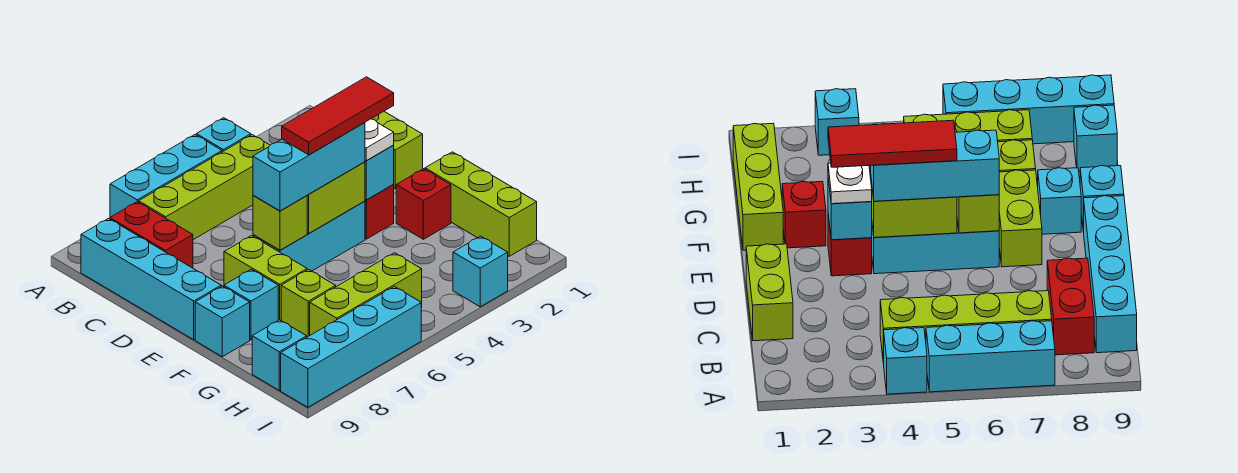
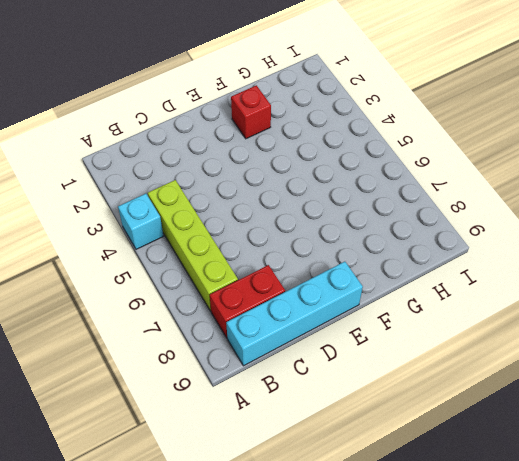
none -> cyan brick A5:A7 level 1
none -> lime brick C1:D1 level 1
none -> red brick E3 level 1

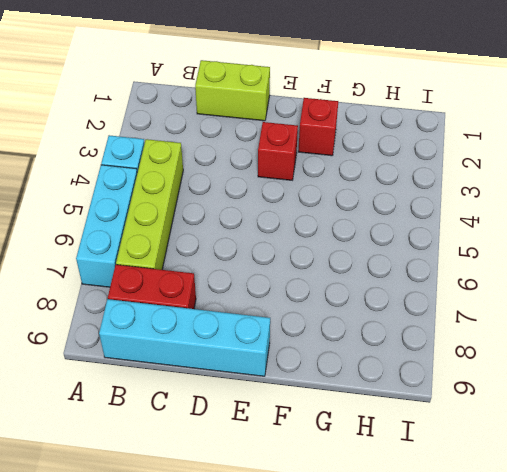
none -> cyan brick E4:E6 level 1
none -> lime brick E7:F7 level 1
none -> lime brick F1:H1 level 1

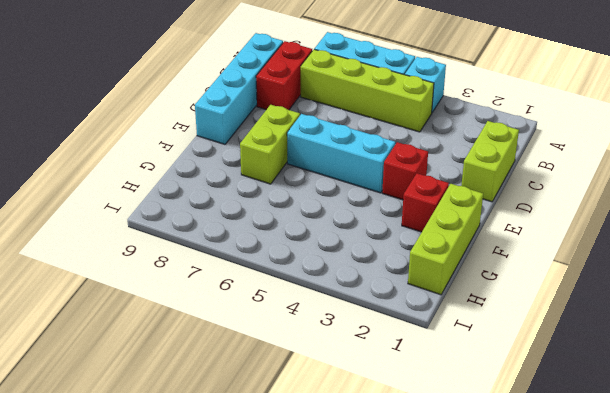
none -> cyan brick F8 level 1
none -> cyan brick F9 level 1
none -> lime brick G7 level 1

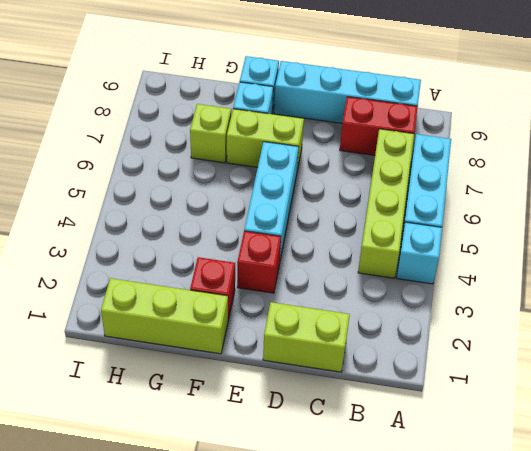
none -> lime brick H5:H7 level 1
none -> cyan brick H9 level 1
none -> cyan brick I3 level 1

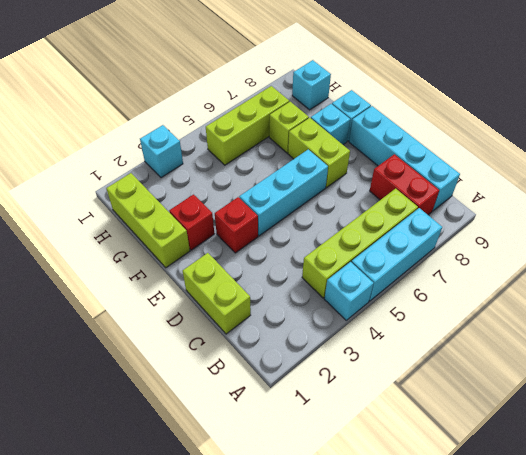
none -> cyan brick I6:I9 level 1
none -> cyan brick E3 level 2
none -> lime brick E4:E5 level 2

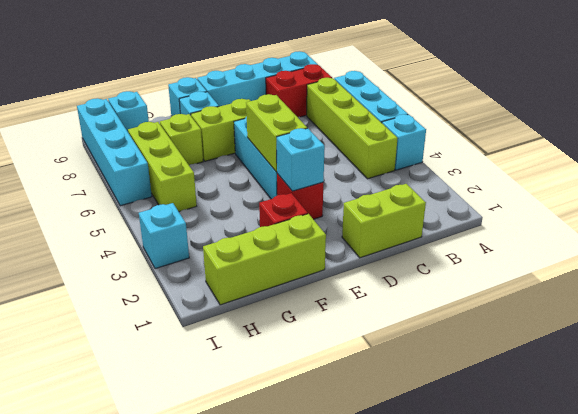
none -> lime brick E6 level 2
none -> white plate E3 level 3
none -> cyan brick E4:E6 level 3

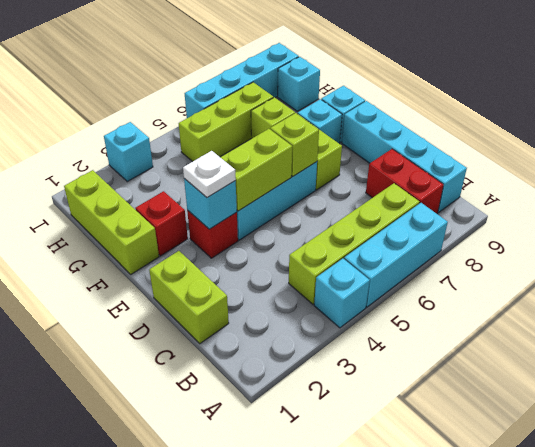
none -> cyan brick E4:E6 level 3
none -> red tile E3:E5 level 4

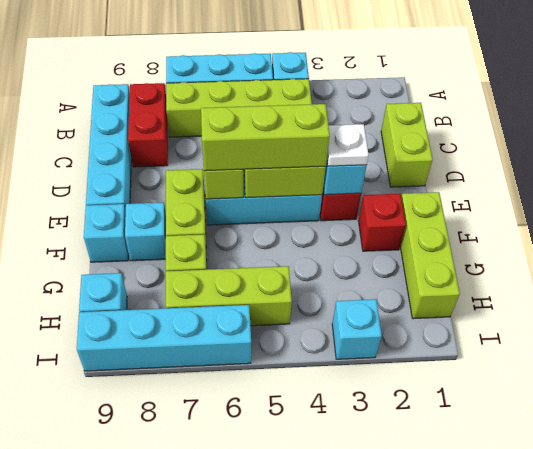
lime brick E4:E6 level 3 -> cyan brick E4:E6 level 3
none -> red tile E3:E5 level 4

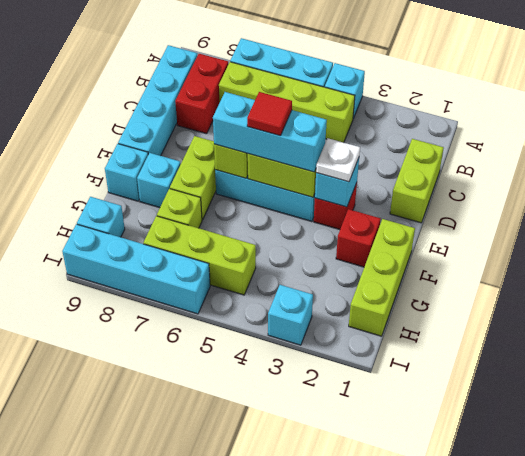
red tile E5 level 4 -> red tile E3:E5 level 4

